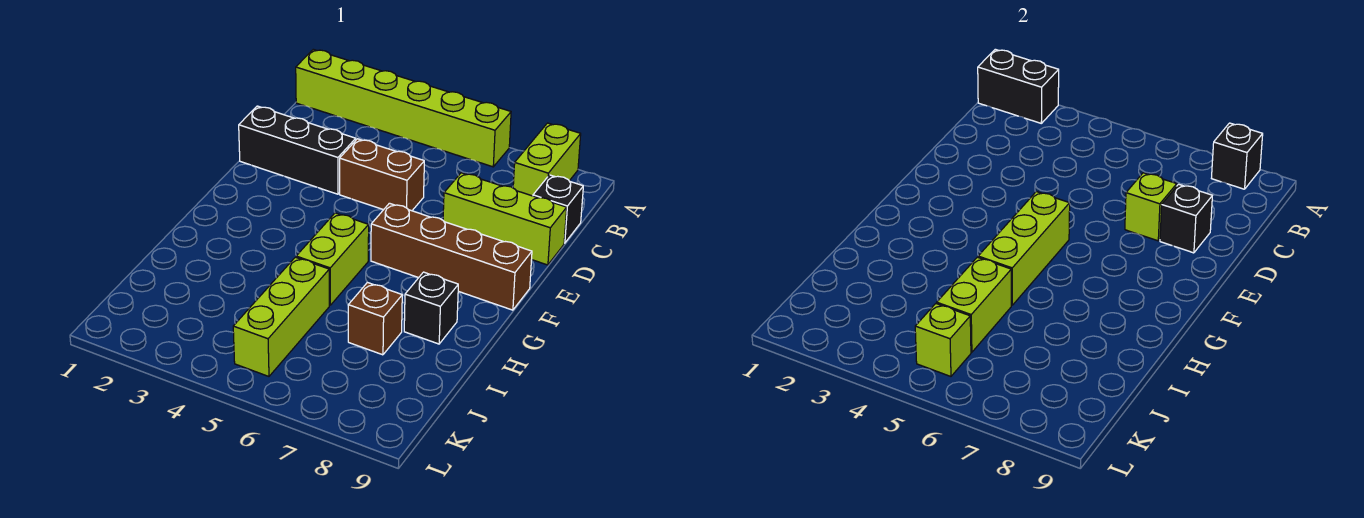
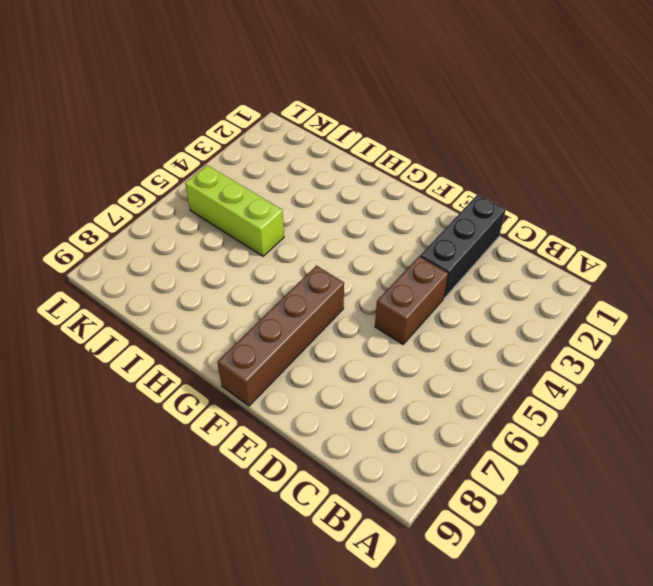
none -> lime brick A1:A6 level 1
none -> lime brick A8:B8 level 1
none -> black brick C9 level 1

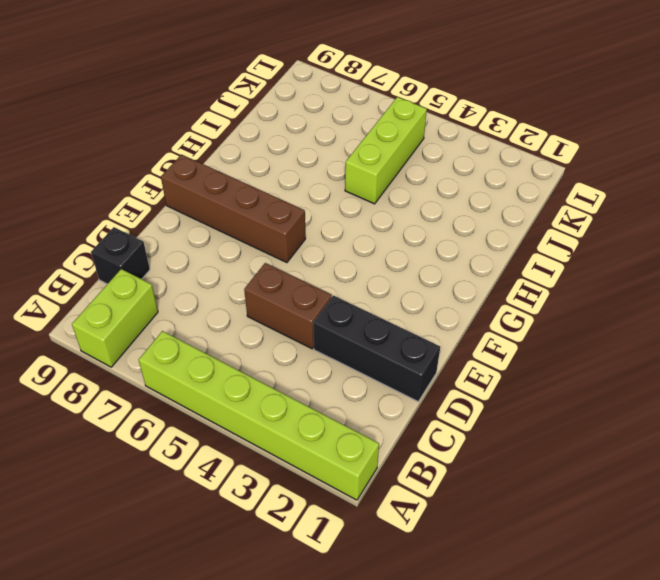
none -> lime brick D7:D9 level 1
none -> lime brick G5:H5 level 1
none -> black brick H8 level 1

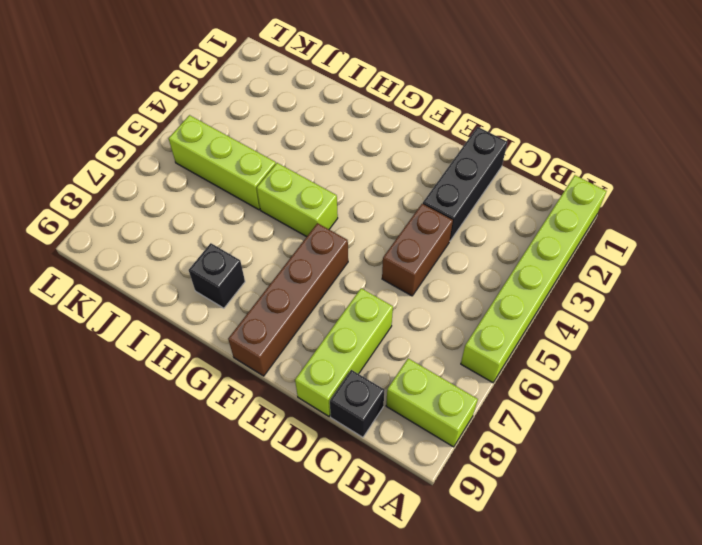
none -> brown brick I7 level 1
none -> black brick A1:A2 level 2
none -> black brick A8 level 2

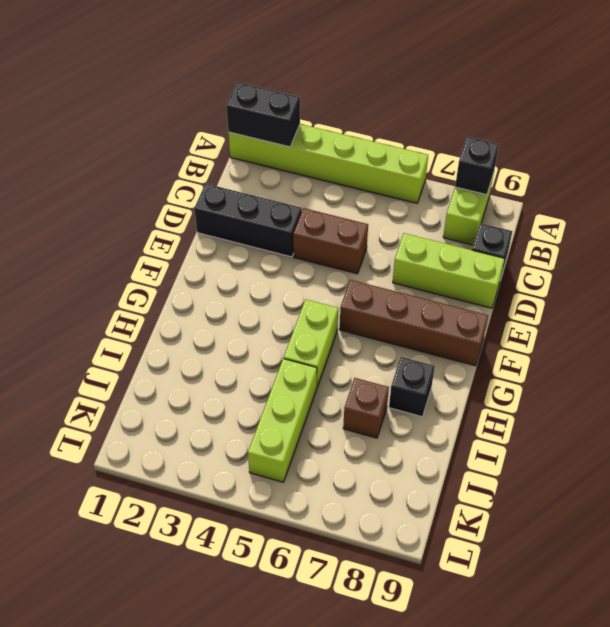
none -> lime brick D7 level 2
none -> black brick D8 level 2
none -> lime brick F5:H5 level 2

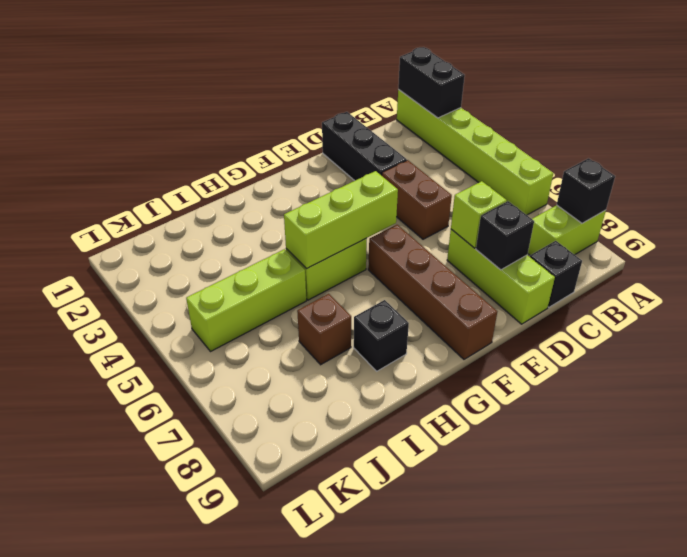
none -> lime brick I5:J5 level 2
none -> lime brick K5 level 2

